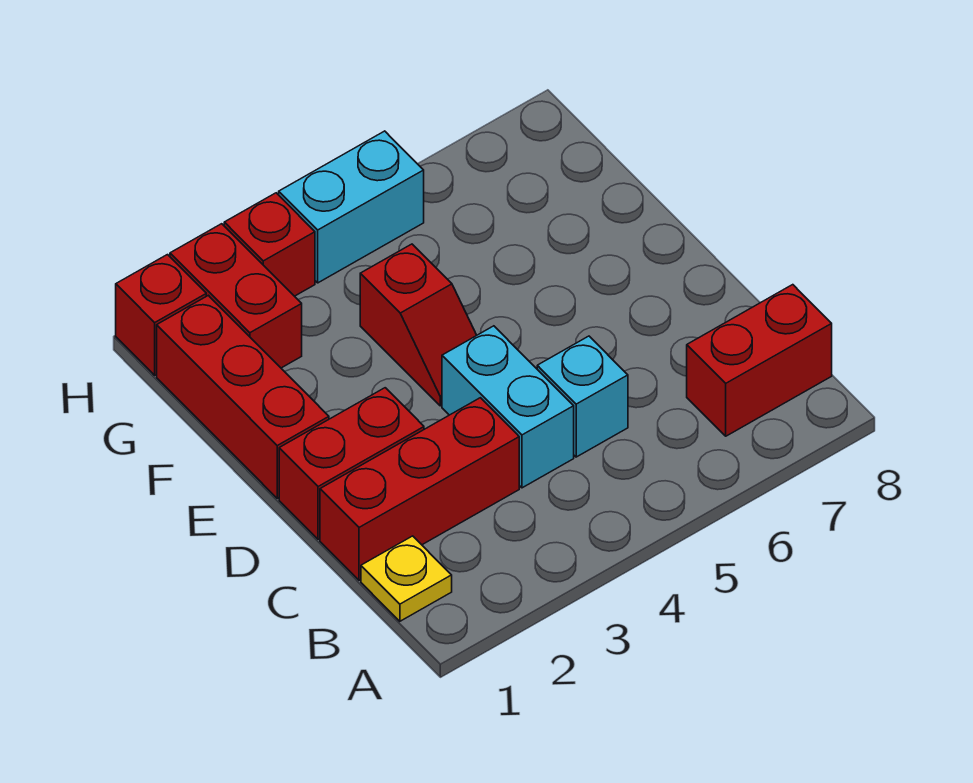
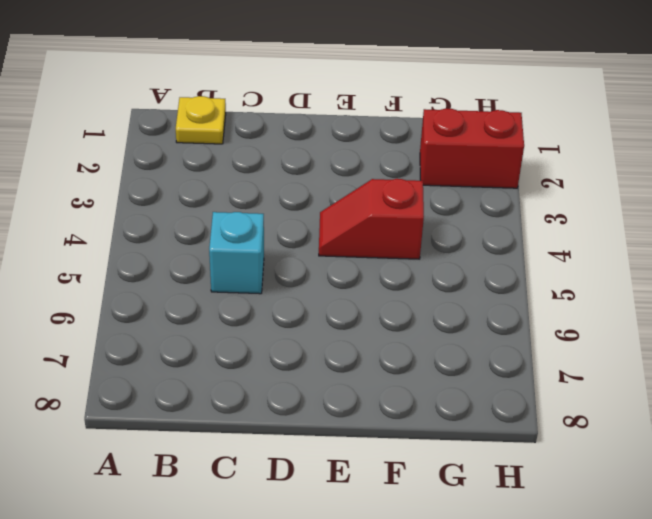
none -> red brick B7:B8 level 1
none -> red brick C1:C3 level 1
none -> cyan brick C4:D4 level 1

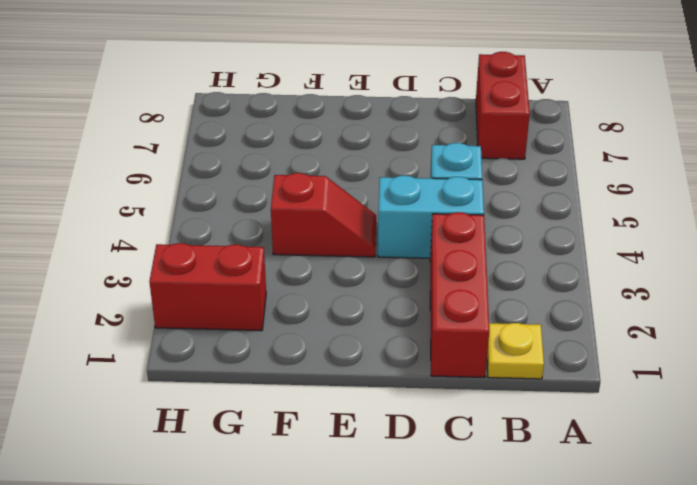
none -> red brick D1:D2 level 1
none -> red brick E1:G1 level 1
none -> red brick H1 level 1

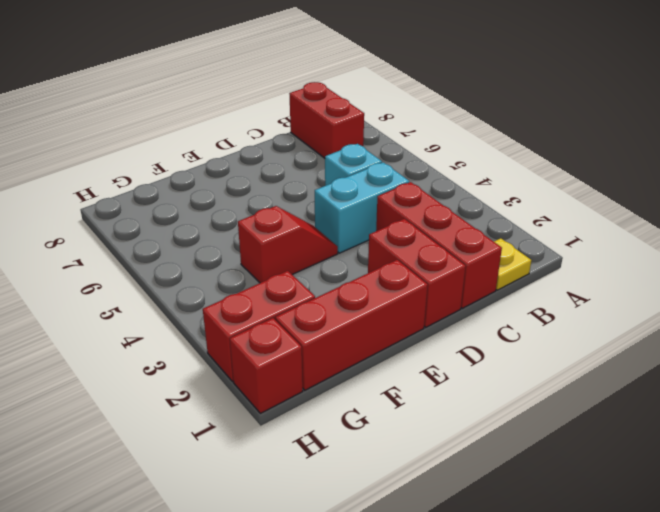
none -> red brick H3 level 1
none -> cyan brick H4:H5 level 1

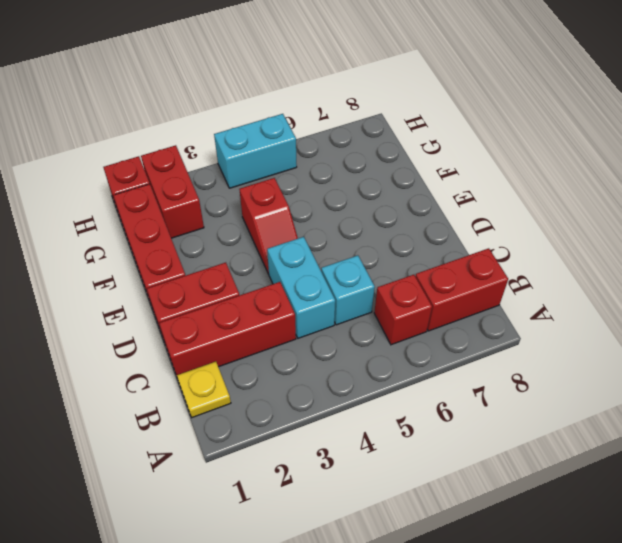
red brick B6 level 1 -> red brick H3 level 1

